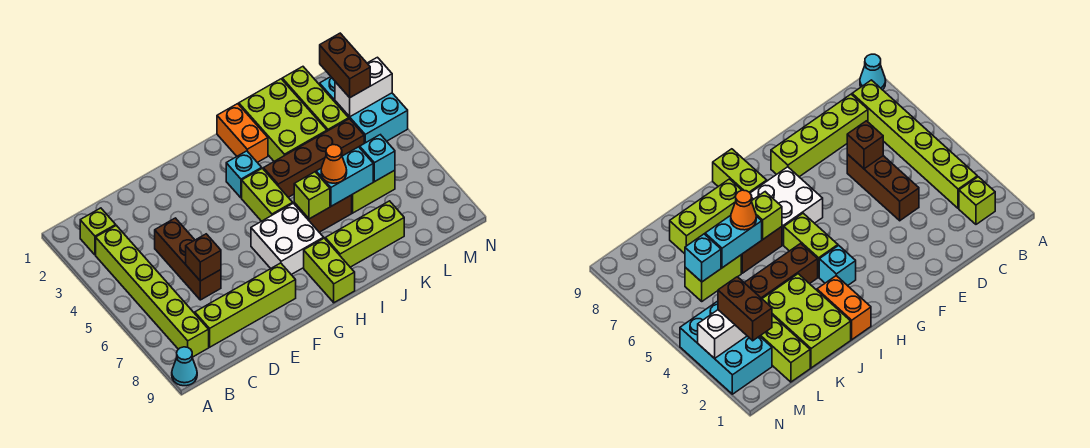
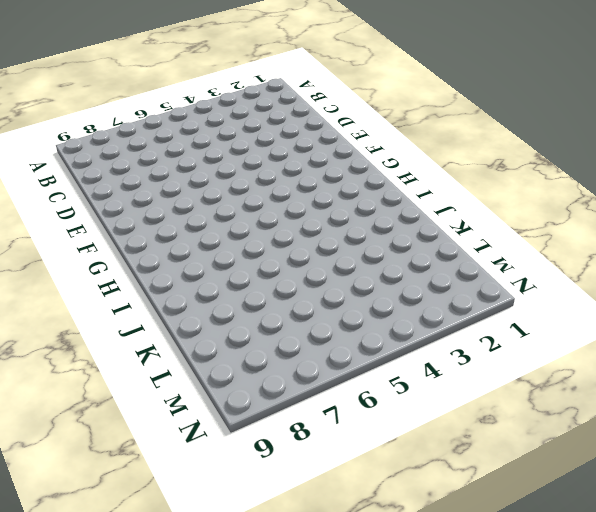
none -> cyan cone A9 level 1
none -> lime brick B2 level 1
none -> lime brick B3:B8 level 1

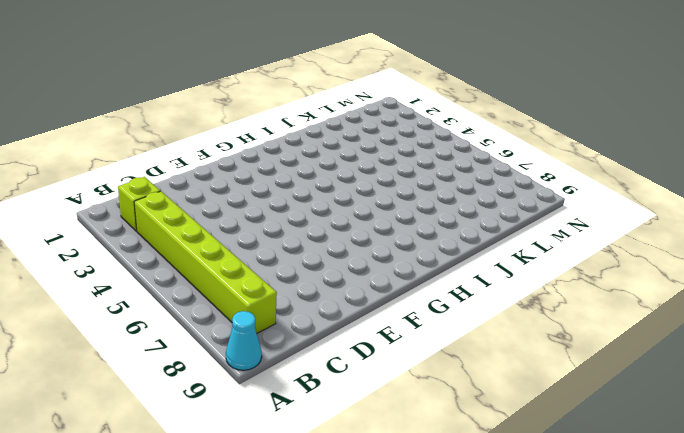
none -> lime brick C8:F8 level 1
none -> brown brick D4:D6 level 1
none -> white brick G6:H7 level 1

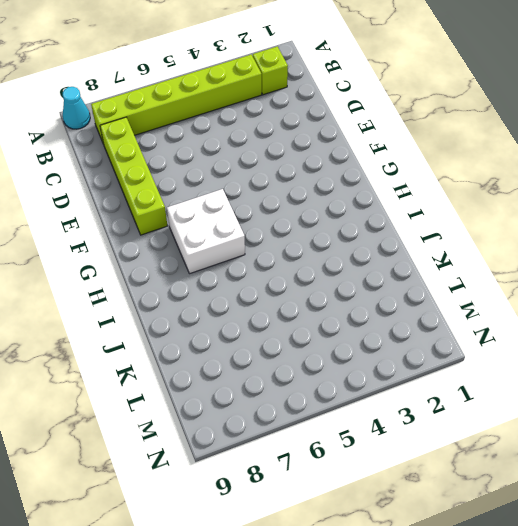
none -> brown brick D4:D6 level 1
none -> cyan brick H3 level 1
none -> lime brick H4:H5 level 1

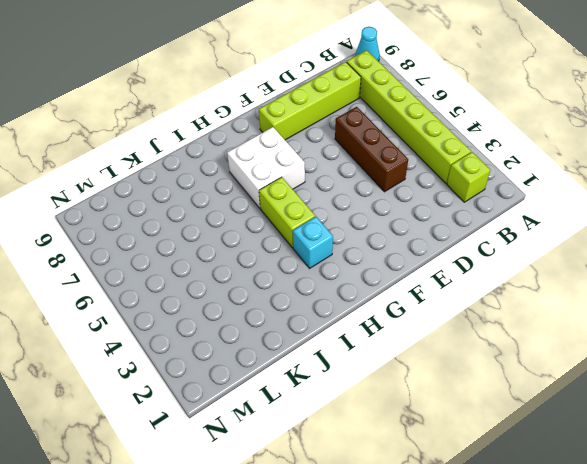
none -> lime brick H8:H9 level 1
none -> orange brick I1:I2 level 1
none -> brown brick I4:L4 level 1

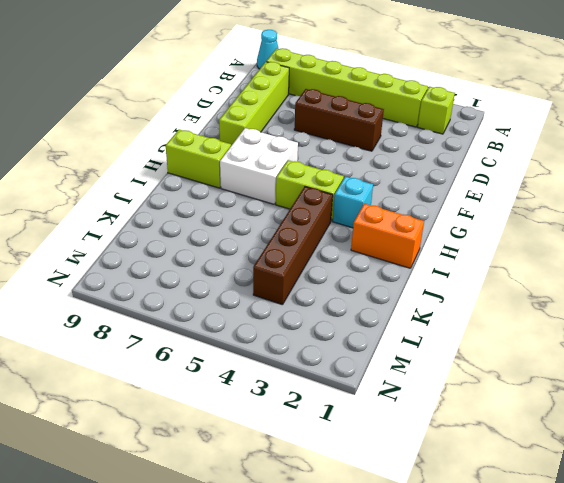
none -> brown brick I6:J6 level 1
none -> lime brick I8:K8 level 1
none -> lime brick J1:K3 level 1

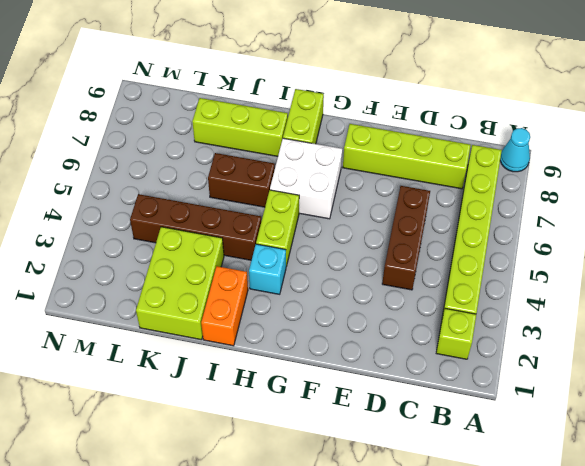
none -> lime brick K6:L6 level 1
none -> lime brick L1:L3 level 1
none -> cyan brick M2:N4 level 1

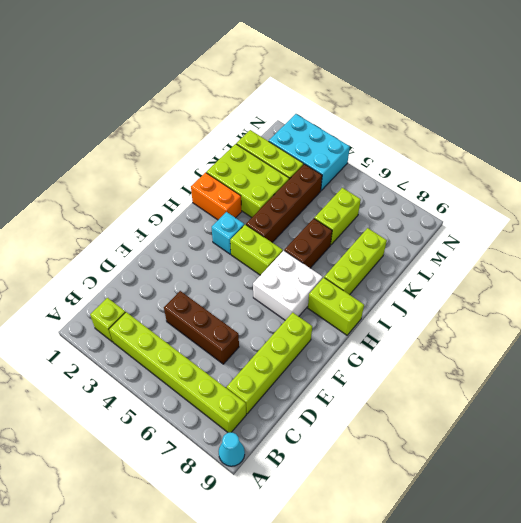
none -> brown brick D6 level 2
none -> lime brick I6 level 2
none -> cyan brick J6:K6 level 2

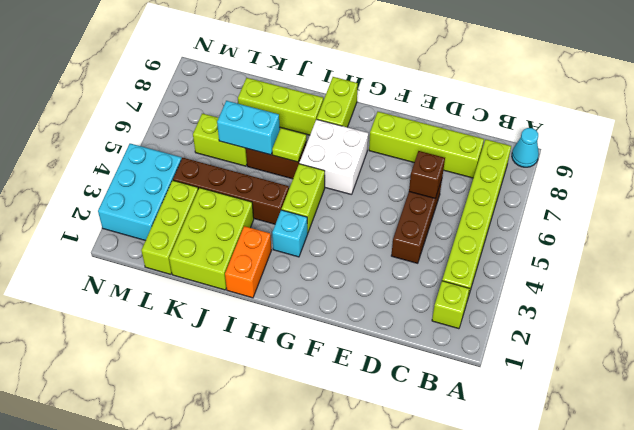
lime tile I6 level 2 -> lime brick I6 level 2
none -> cyan brick L6 level 2
none -> white brick M3:N3 level 2
none -> orange cone J6 level 3

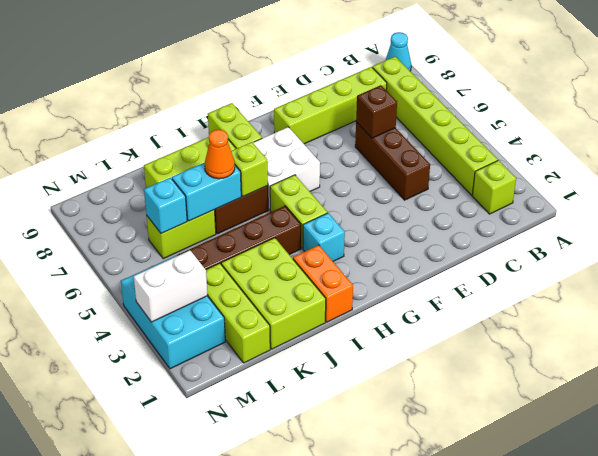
none -> brown brick M2:M3 level 3

